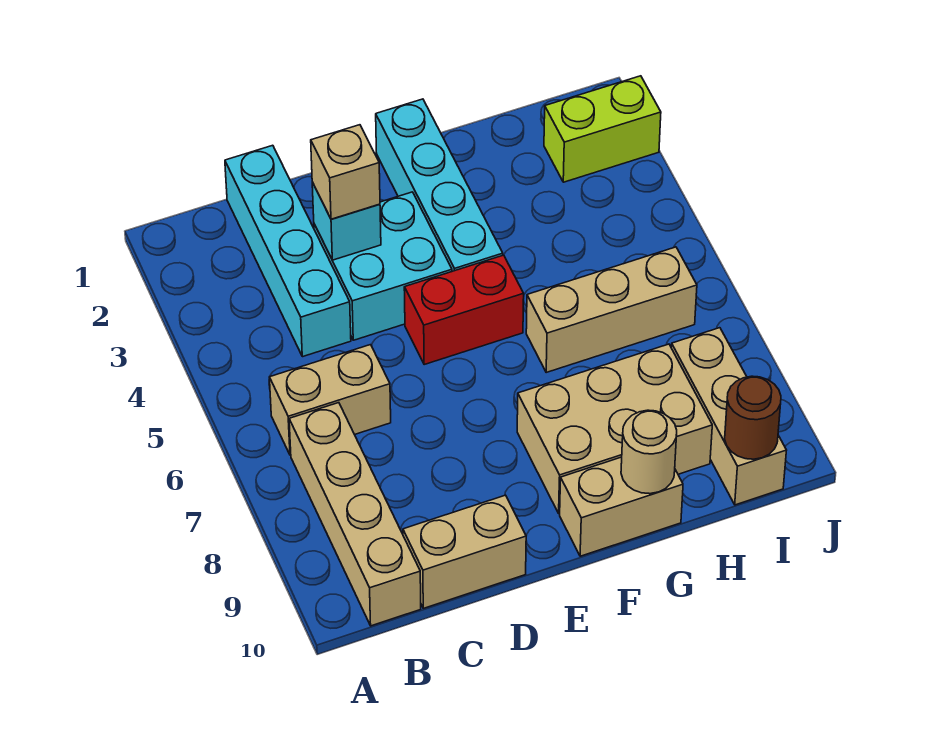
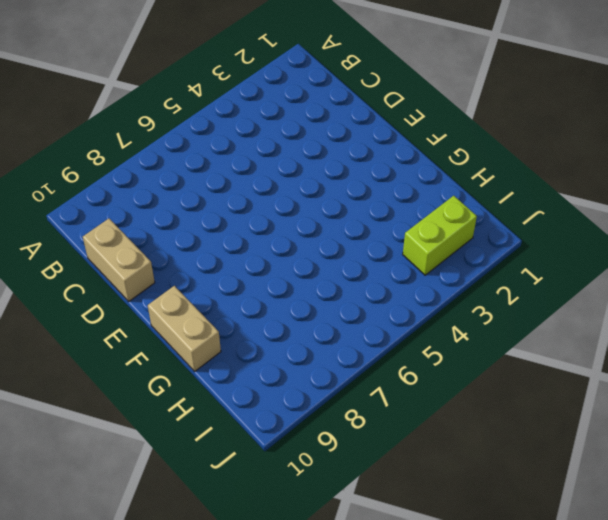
lime brick I2:I3 level 1 -> lime brick I2:J2 level 1
none -> tan brick B6:C6 level 1
none -> tan brick B7:B10 level 1
none -> cyan brick C1:C4 level 1

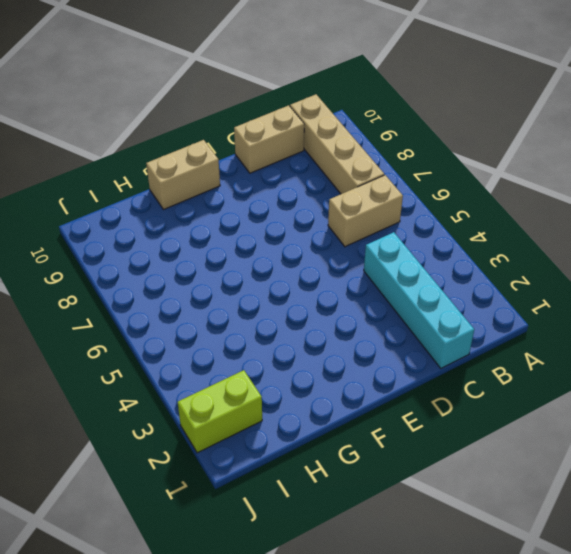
none -> cyan brick D3:E4 level 1
none -> red brick E5:F5 level 1
none -> cyan brick F1:F4 level 1

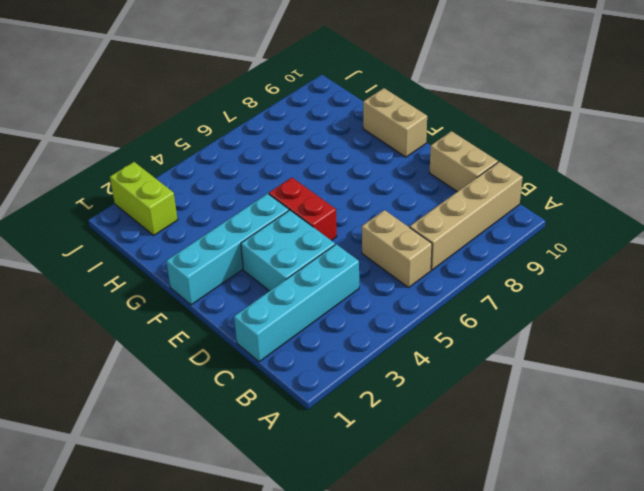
none -> tan brick F8:H9 level 1
none -> tan brick G6:I6 level 1
none -> tan brick I8:I10 level 1

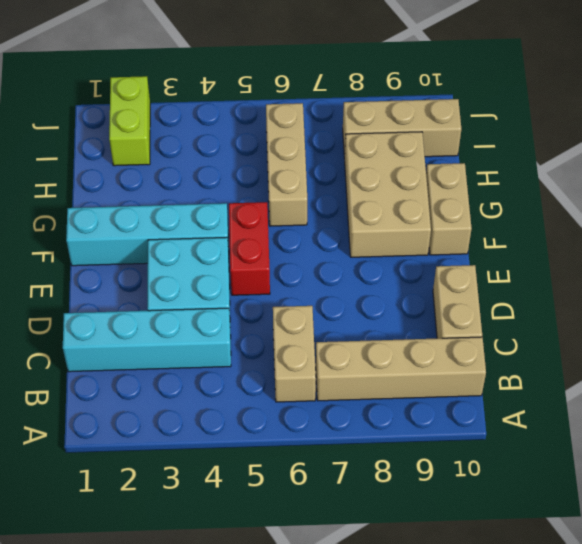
none -> cyan brick D3 level 2
none -> tan round brick G10 level 2
none -> brown round brick I10 level 2

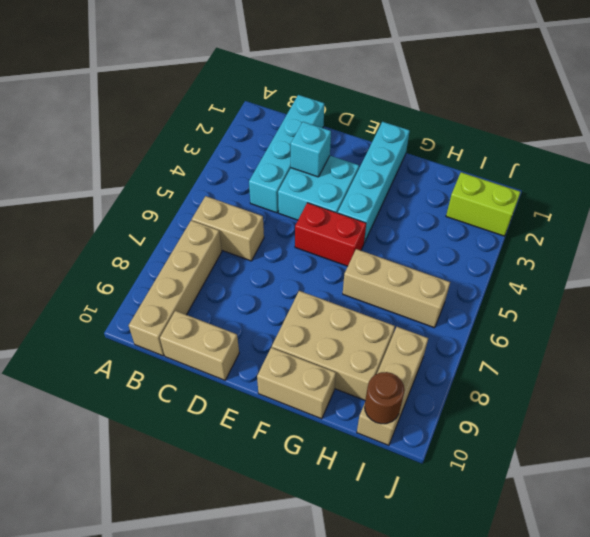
none -> tan round brick G10 level 2
none -> tan brick D3 level 3

